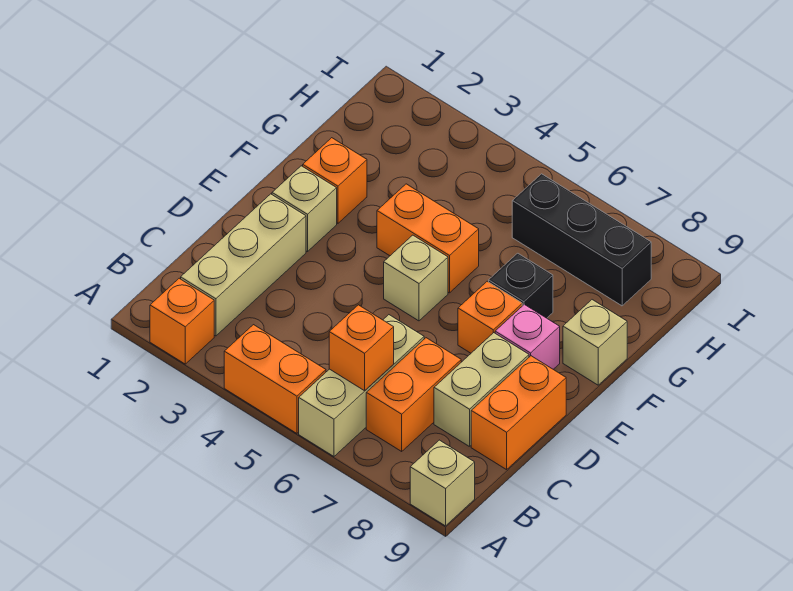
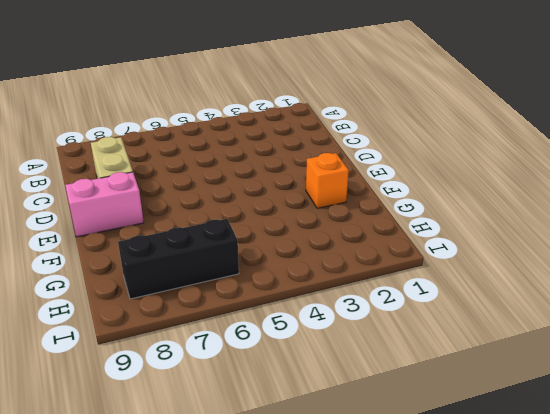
pink brick E8:E9 level 1 -> pink brick E8 level 1
none -> orange brick A2 level 1
none -> orange brick A4:A5 level 1
none -> tan brick A6:C6 level 1

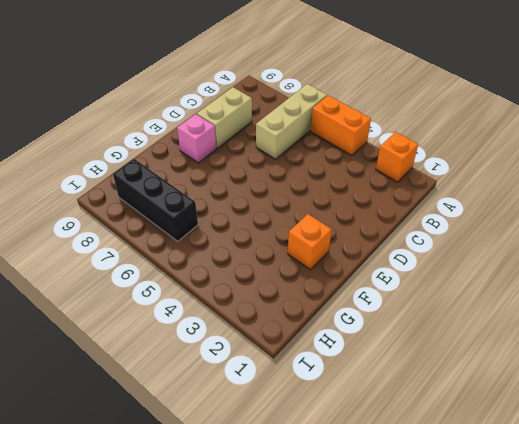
none -> tan brick A9 level 1
none -> tan brick B2:D2 level 1
none -> orange brick B7:C7 level 1

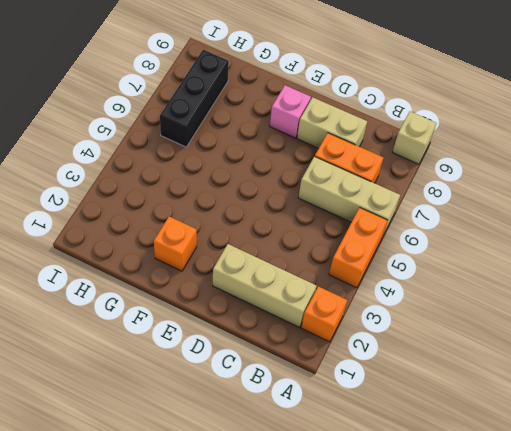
none -> orange brick C9:D9 level 1
none -> tan brick E2 level 1
none -> tan brick E5 level 1

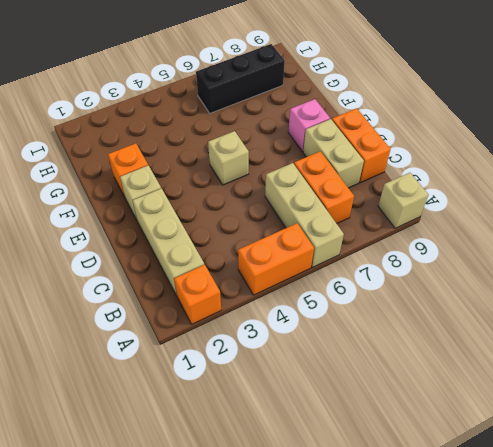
none -> orange brick E7 level 1
none -> orange brick F4:F5 level 1
none -> black brick F7 level 1

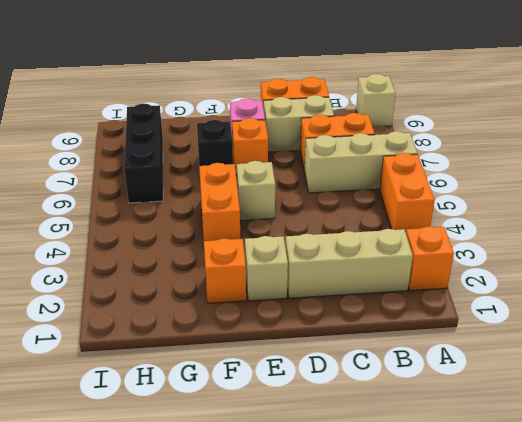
none -> tan brick F9 level 1
none -> orange brick B6 level 2

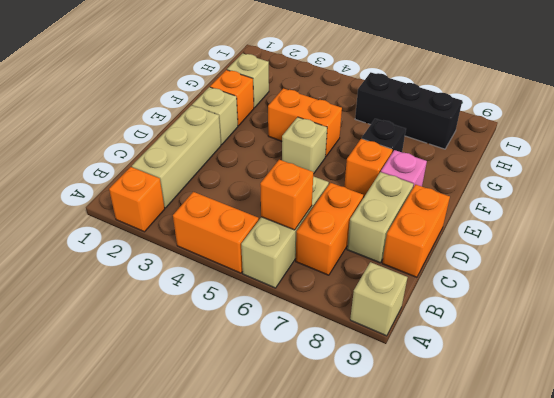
tan brick G2 level 1 -> tan brick F9 level 1

